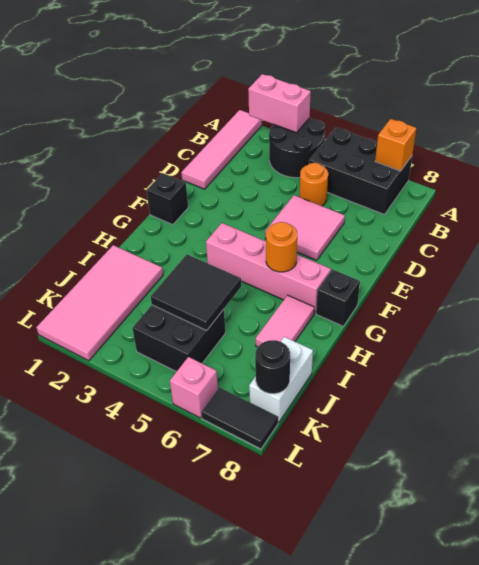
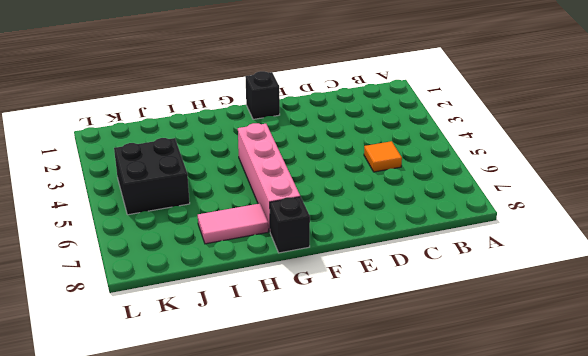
orange tile C5 level 1 -> orange round brick C5 level 1
none -> pink tile A1:D1 level 1
none -> black round brick A3:B4 level 1
none -> black brick A5:B7 level 1

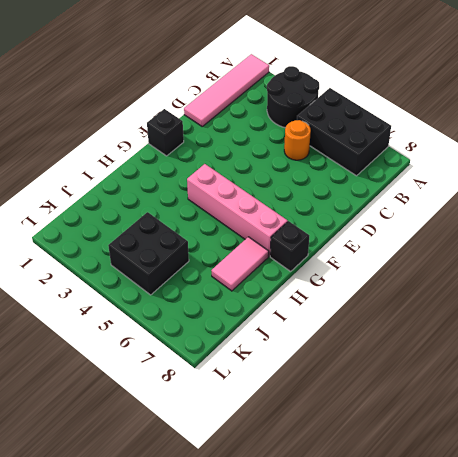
none -> pink tile D5:E6 level 1
none -> pink tile I1:L2 level 1
none -> white brick J8:K8 level 1

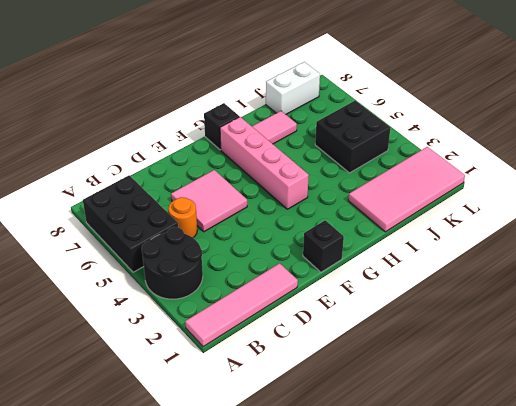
none -> pink brick L6 level 1
none -> black tile L7:L8 level 1
none -> pink brick A2:A3 level 2

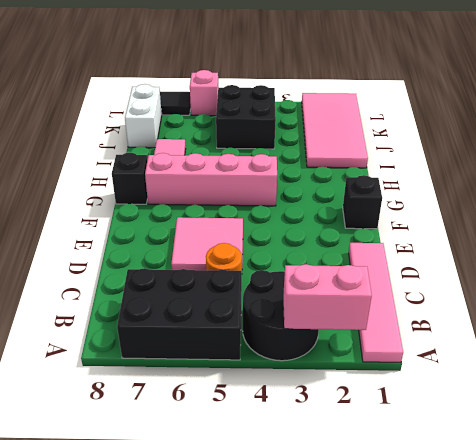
none -> orange brick A7 level 2
none -> orange round brick G6 level 2
none -> black tile I4:J5 level 2

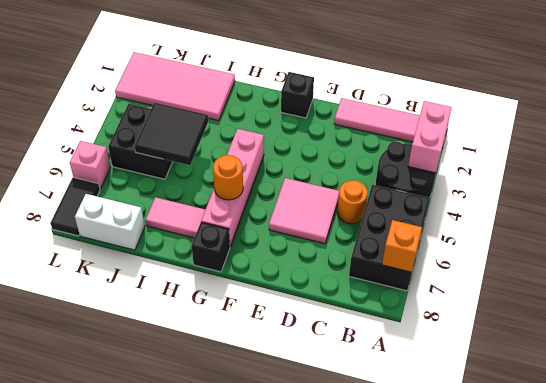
none -> black round brick K8 level 2

